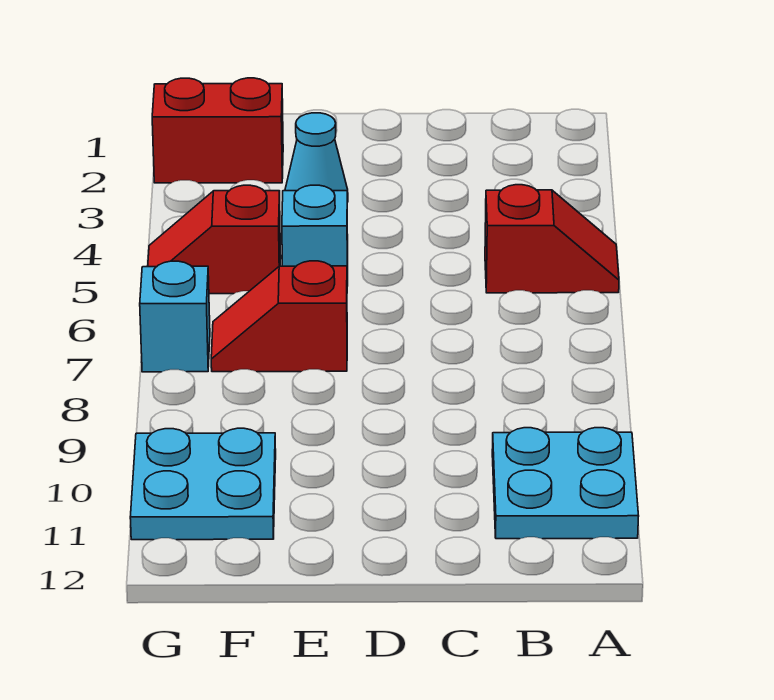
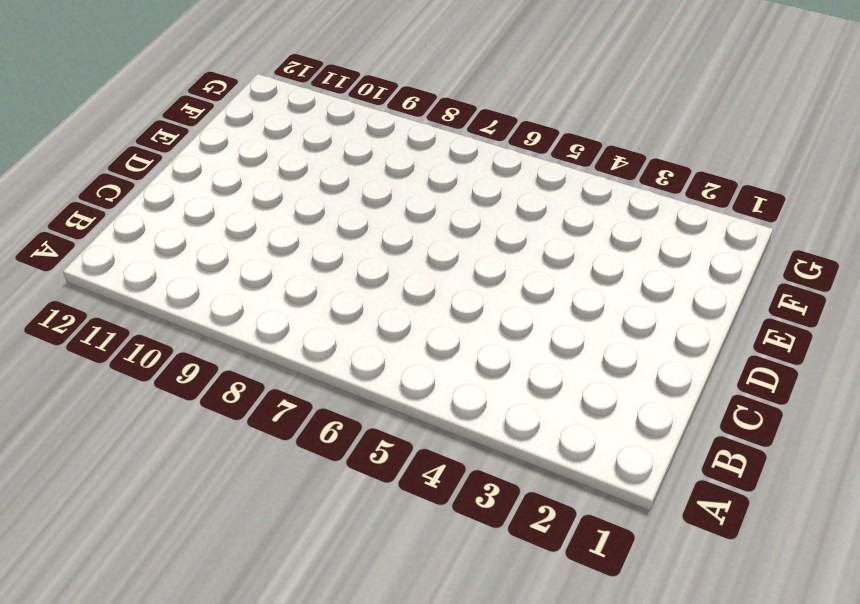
none -> red slope A5:B5 level 1 top B
none -> cyan plate A10:B11 level 1

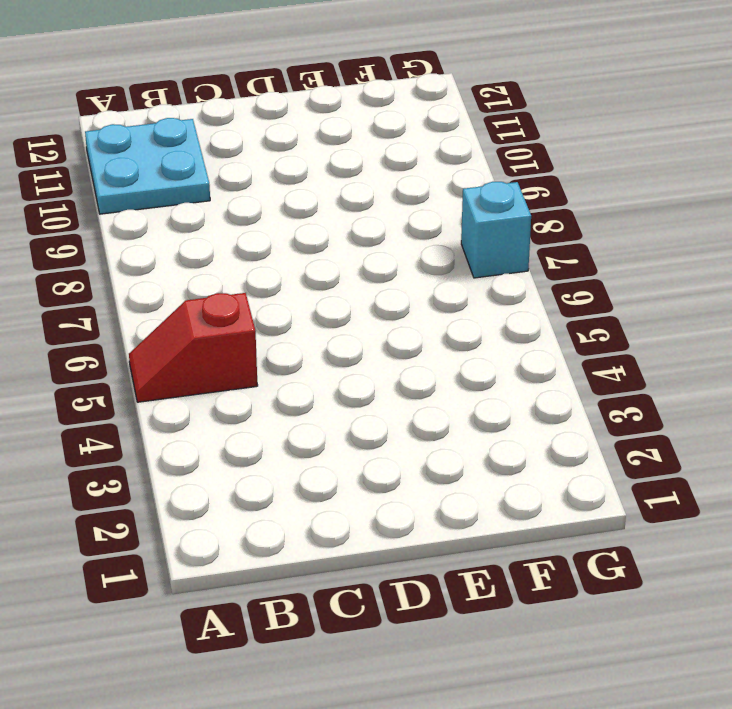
none -> cyan cone E3 level 1
none -> cyan brick E5 level 1

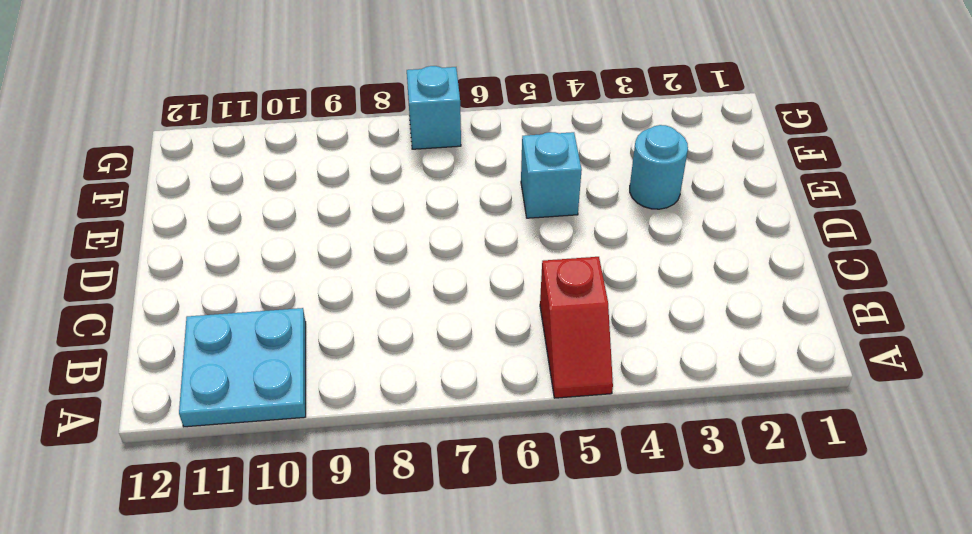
cyan round brick E3 level 1 -> cyan cone E3 level 1
none -> red slope E7:F7 level 1 top E
none -> red brick F2:G2 level 1

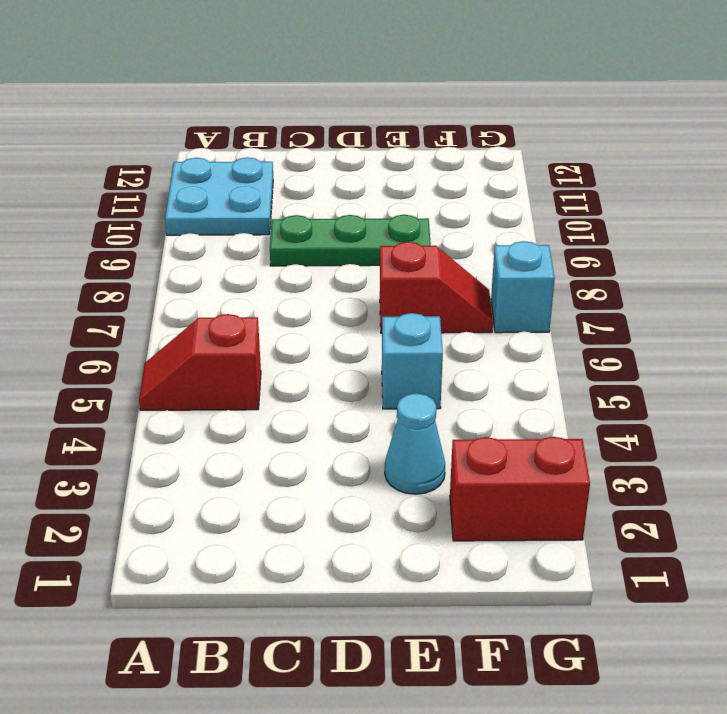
green plate C9:E9 level 1 -> none
none -> red slope F5:G5 level 1 top F
none -> cyan plate F10:G11 level 1

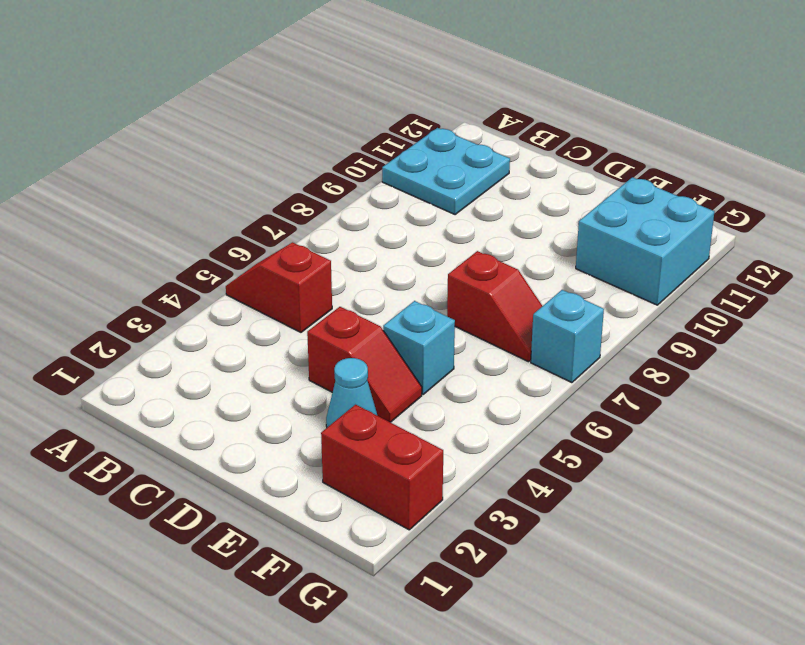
red slope D4:E4 level 1 top D -> red slope F5:G5 level 1 top F
cyan brick F10:G11 level 1 -> cyan plate F10:G11 level 1

